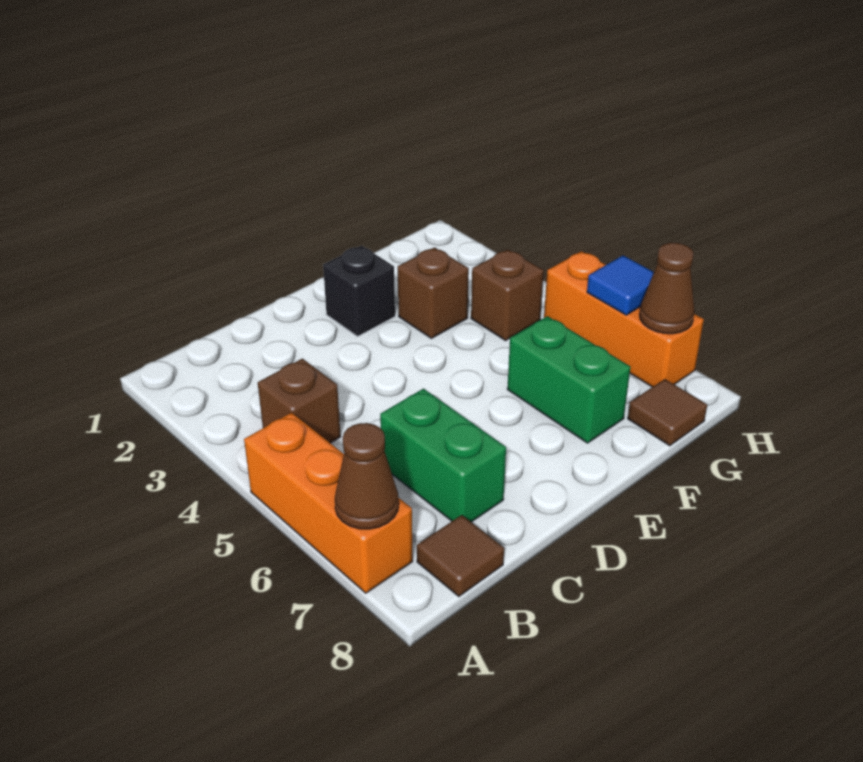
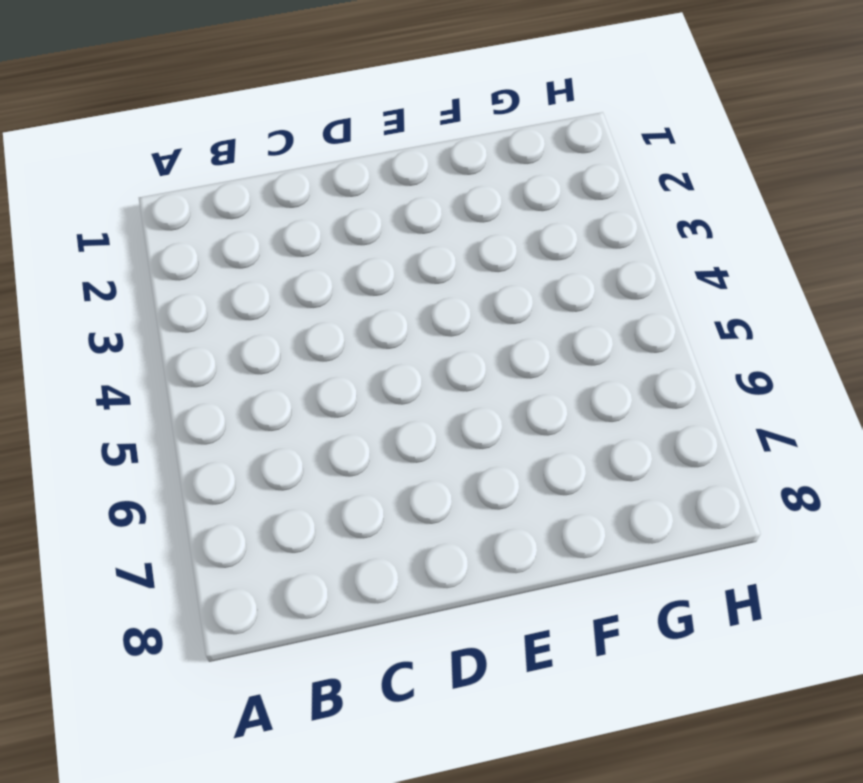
none -> orange brick A5:A7 level 1
none -> brown brick B4 level 1
none -> brown tile B8 level 1

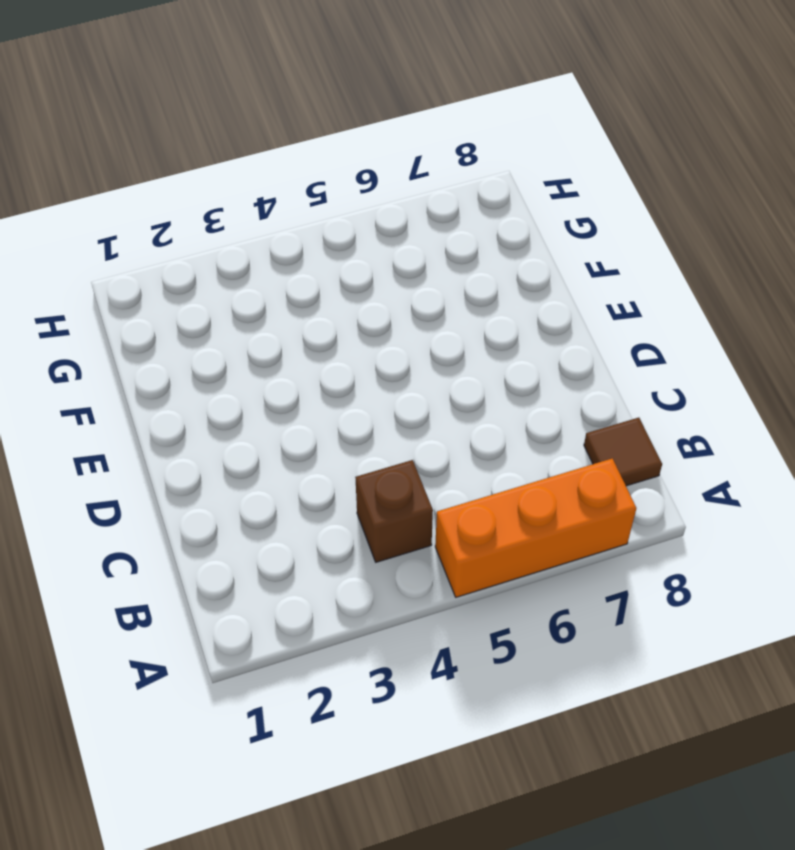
none -> green brick C6:C7 level 1
none -> black brick E2 level 1
none -> brown brick F3 level 1

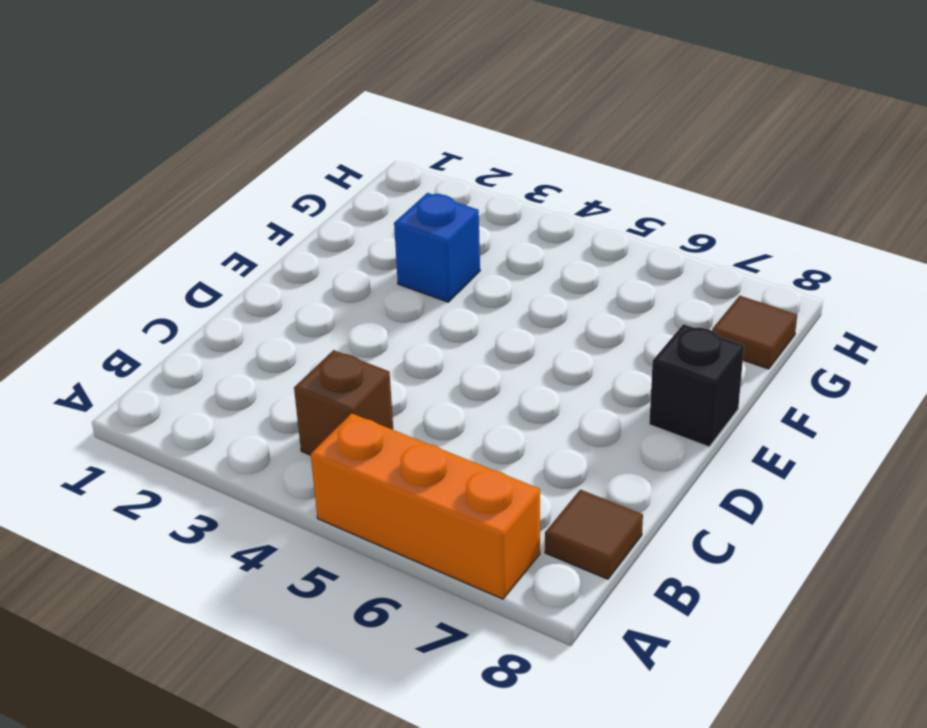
black brick E8 level 1 -> black brick E2 level 1
blue brick F3 level 1 -> brown brick F3 level 1
none -> green brick C6:C7 level 1
none -> green brick F6:F7 level 1
none -> brown brick G4 level 1

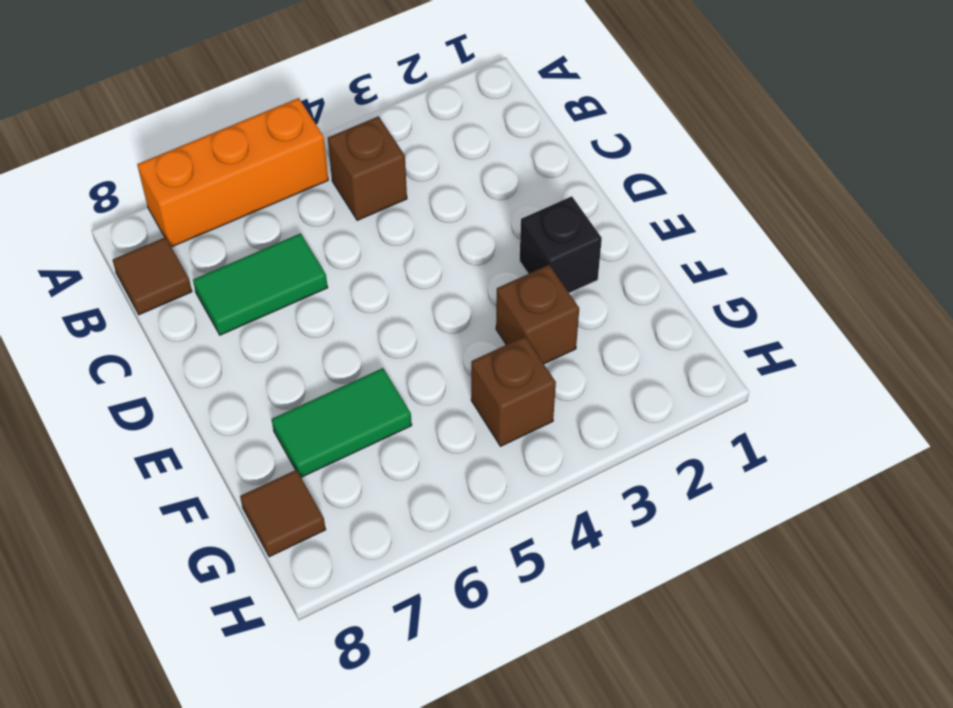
green tile C6:C7 level 1 -> green brick C6:C7 level 1
green tile F6:F7 level 1 -> green brick F6:F7 level 1
none -> orange brick H5:H7 level 1
none -> brown cone A7 level 2
none -> blue tile H6 level 2

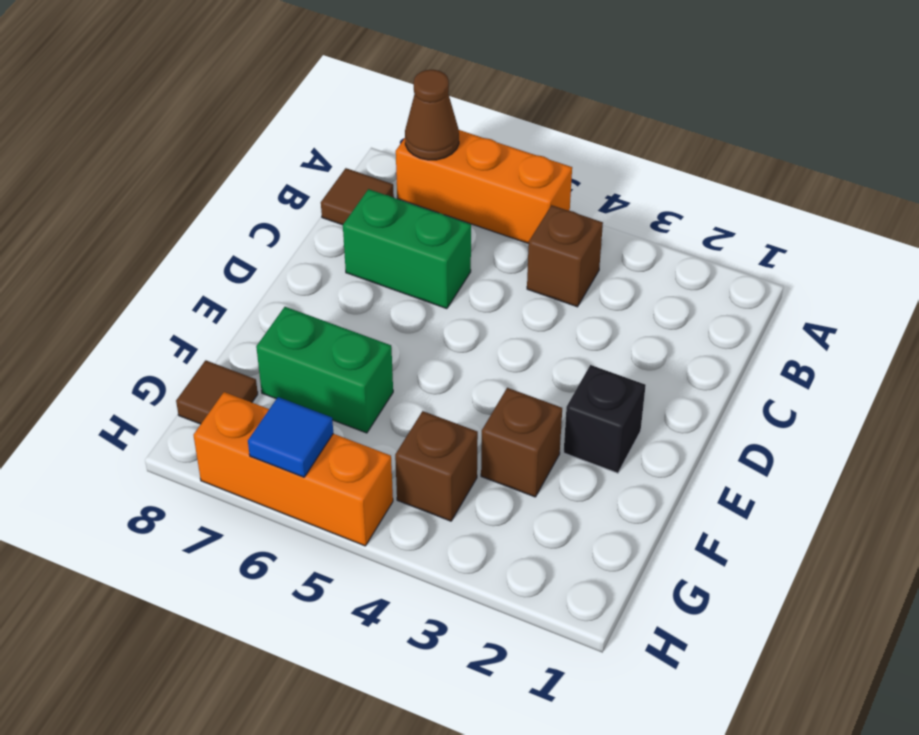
none -> brown cone H7 level 2

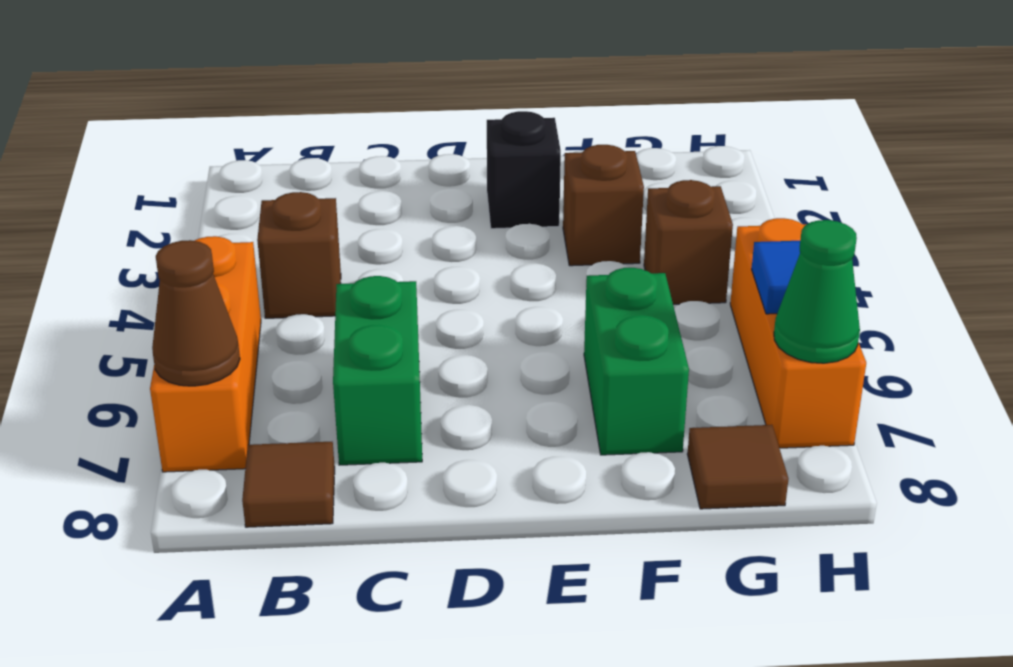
green cone H7 level 2 -> brown cone H7 level 2

